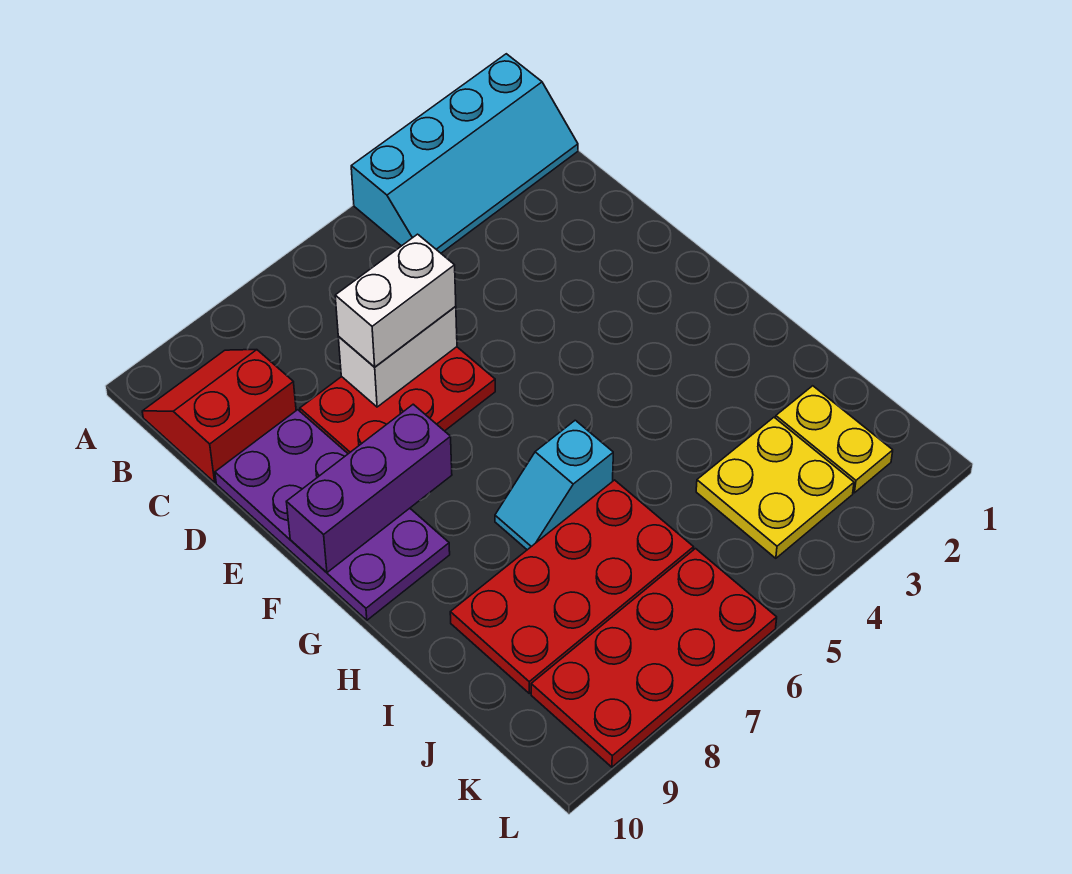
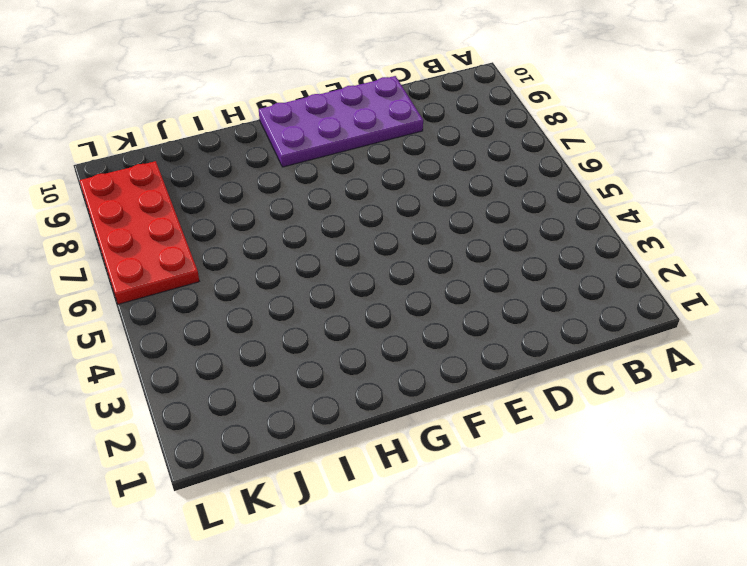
none -> cyan slope A1:B4 level 1 top A
none -> red slope B9:C10 level 1 top C
none -> red plate D6:E8 level 1

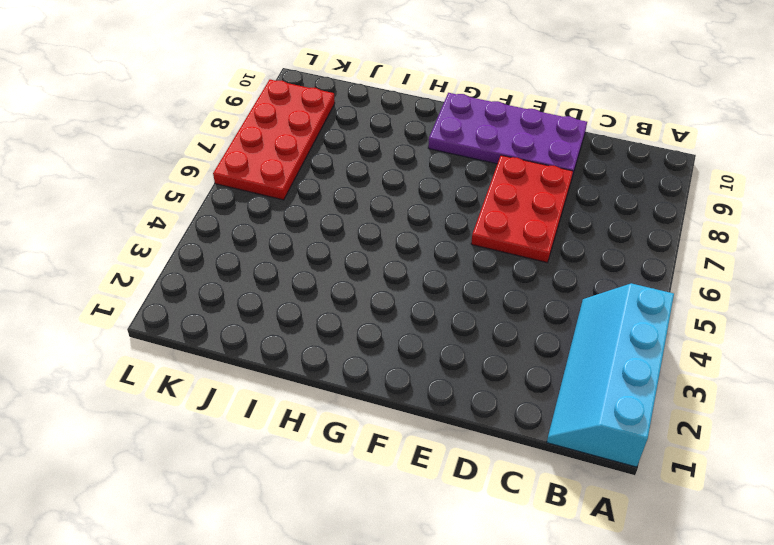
none -> red slope B9:C10 level 1 top C
none -> cyan slope H6:H7 level 1 top 6
none -> red plate I6:J9 level 1

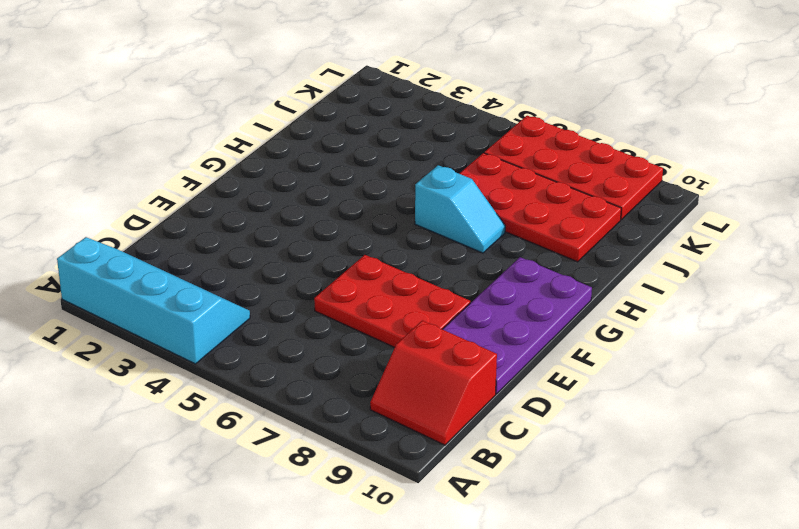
none -> yellow plate J2:K2 level 1
none -> yellow plate J3:K4 level 1
none -> white brick D6:D7 level 2

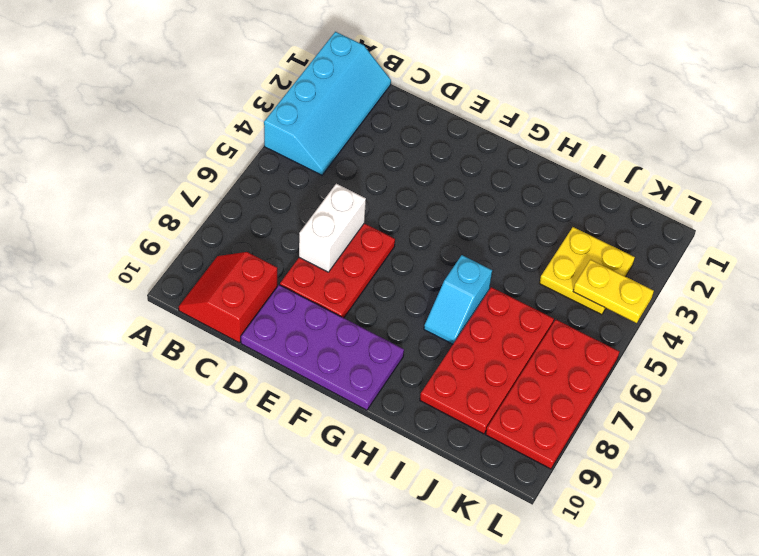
yellow plate K4:L4 level 2 -> yellow plate J2:K2 level 1
none -> purple brick F8:F10 level 2
none -> white brick D6:D7 level 3

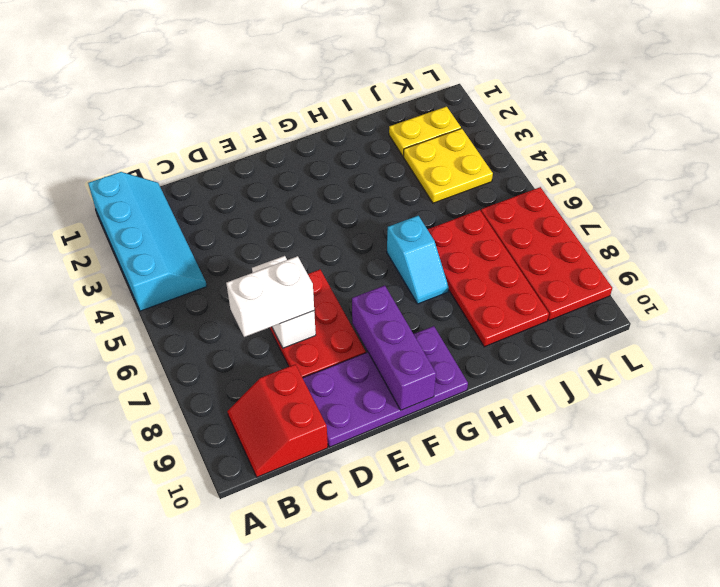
white brick C7:D7 level 3 -> white brick D6:D7 level 3

